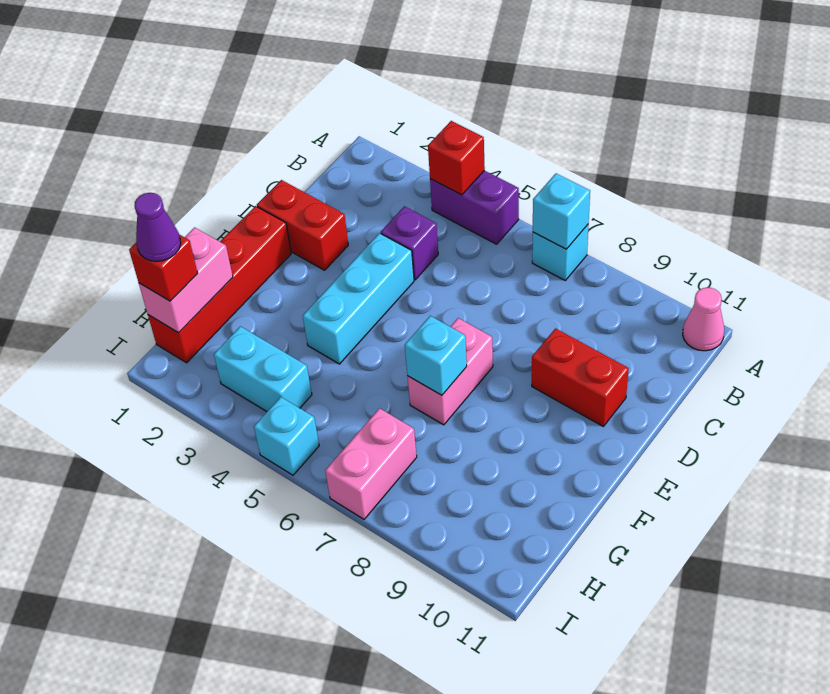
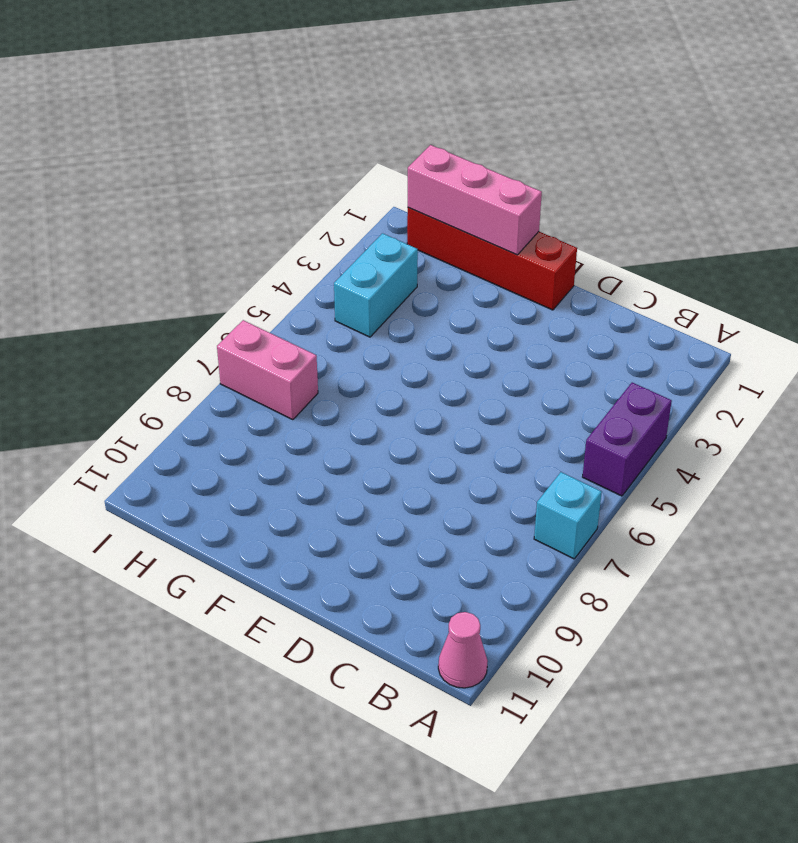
pink brick F1:H1 level 2 -> pink brick G1:H1 level 2
none -> purple brick C4 level 1
none -> red brick D1:D2 level 1
none -> cyan brick D4:F4 level 1

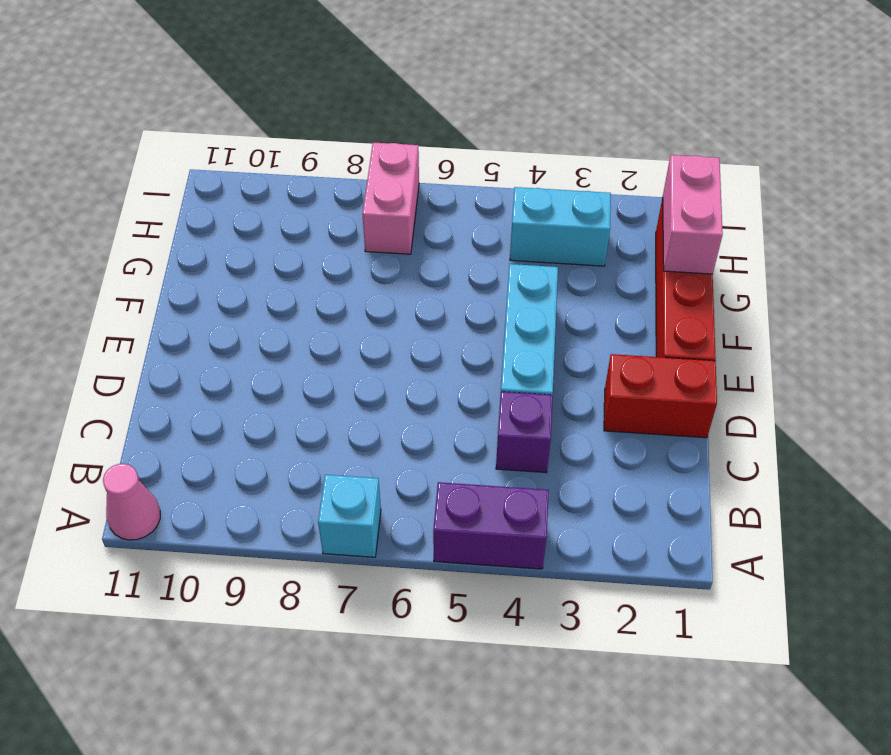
none -> red brick D9:D10 level 1
none -> pink brick E7:F7 level 1
none -> cyan brick I5 level 1

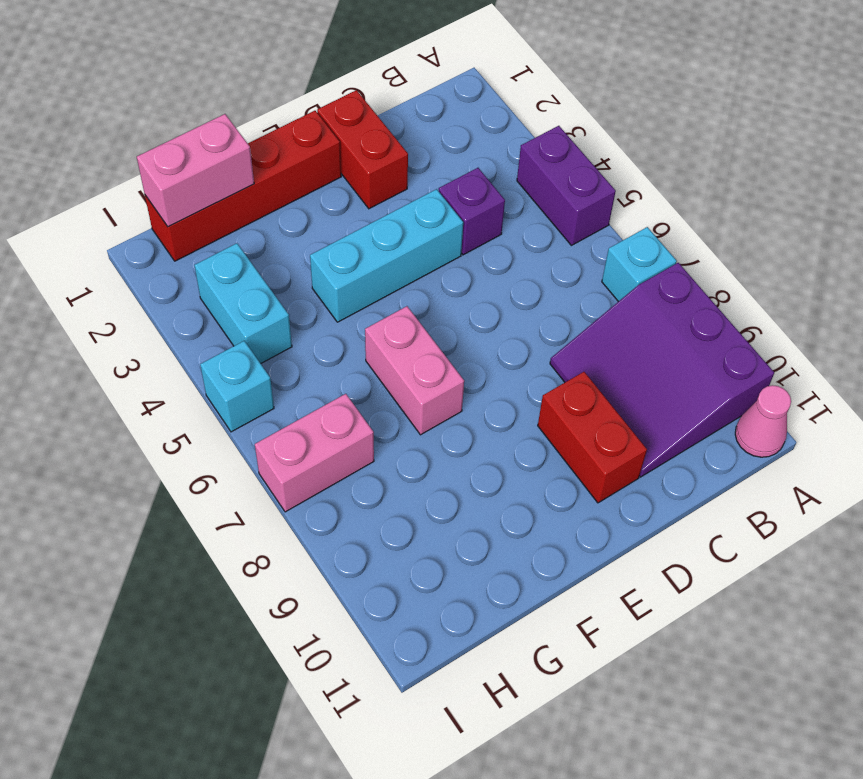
purple slope A8:C10 level 1 top A -> none
pink brick F6:F7 level 1 -> pink brick E7:F7 level 1
none -> red brick A4 level 2
none -> cyan brick A7 level 2
none -> cyan brick F7 level 2

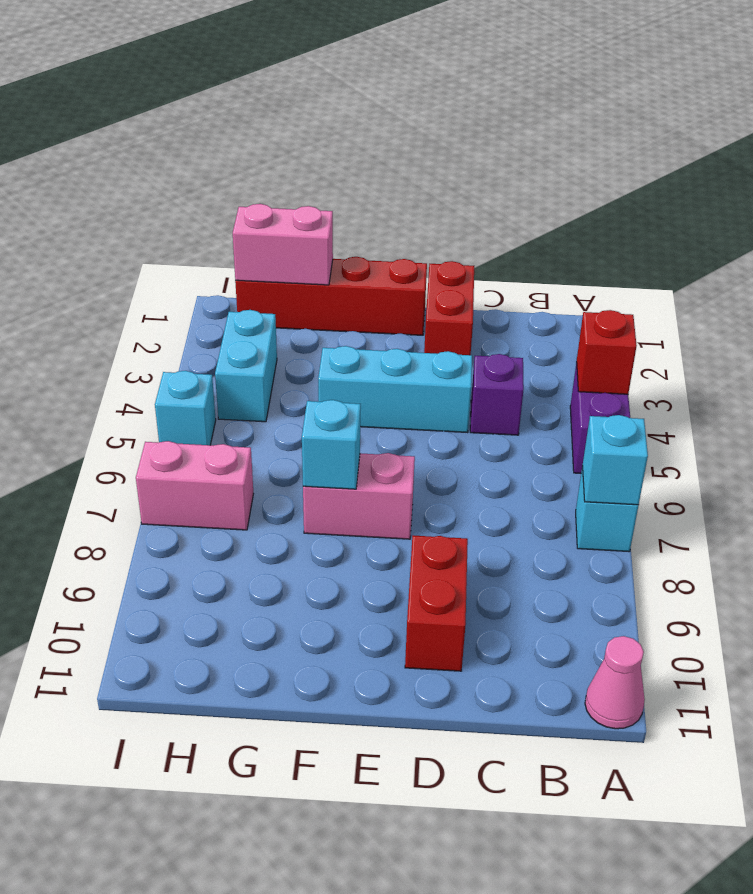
none -> red brick H1 level 3
none -> purple cone H1 level 4

